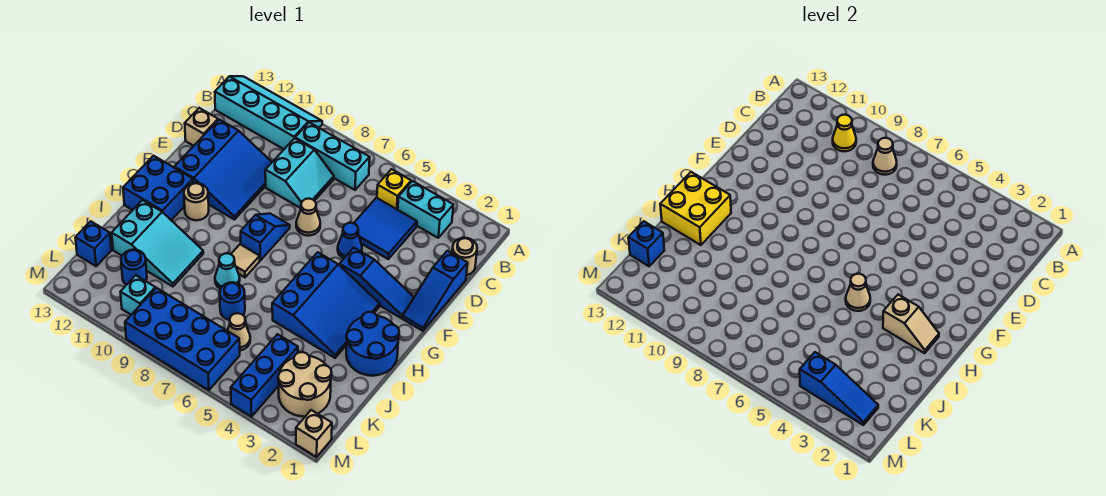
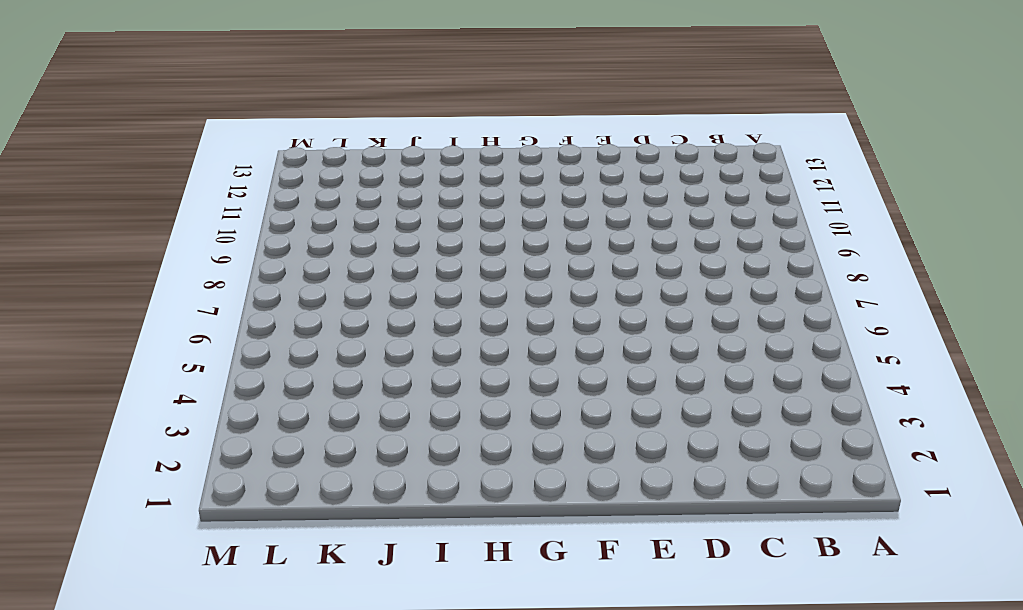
none -> cyan slope A10:B13 level 1 top B
none -> cyan brick B3:B4 level 1
none -> yellow brick B5 level 1
none -> cyan brick B7:B9 level 1

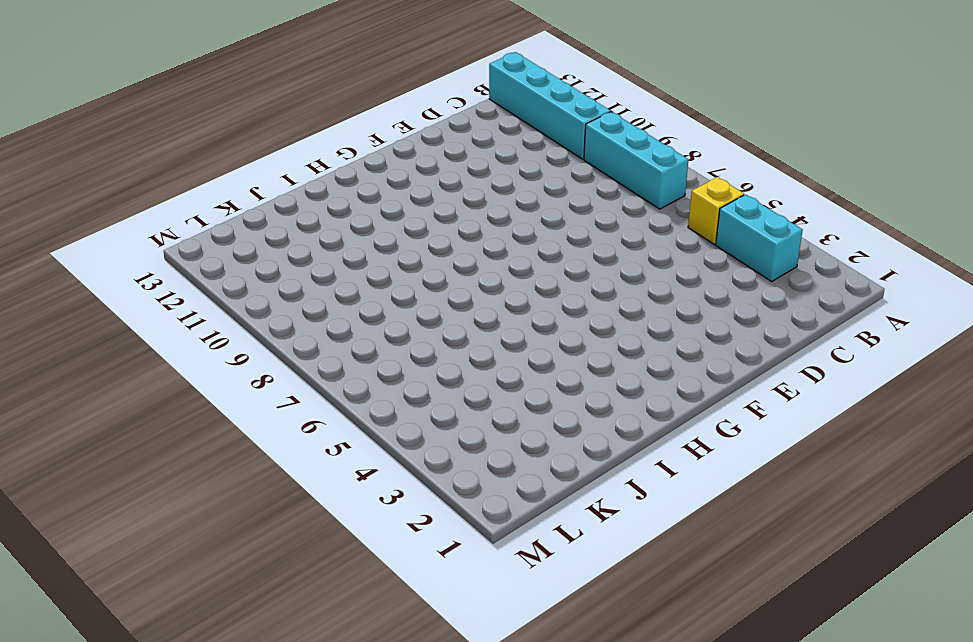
none -> tan round brick C1 level 1
none -> blue tile C4:D5 level 1
none -> cyan slope C8:D9 level 1 top 9
none -> blue slope D1:F1 level 1 top D

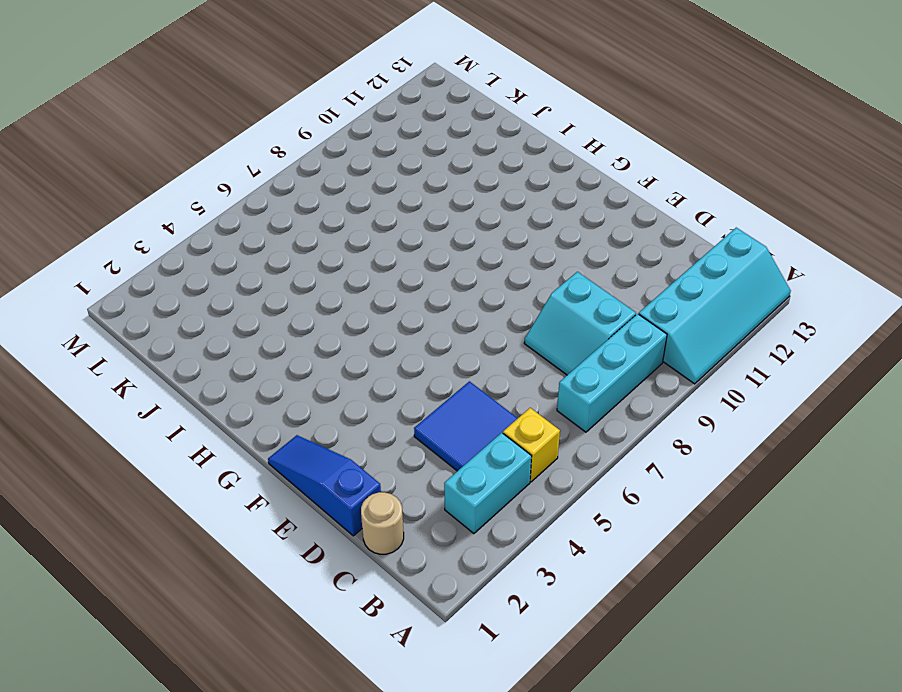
none -> blue slope D10:F12 level 1 top 12
none -> tan brick D13 level 1
none -> blue cone E5 level 1
none -> tan cone E7 level 1

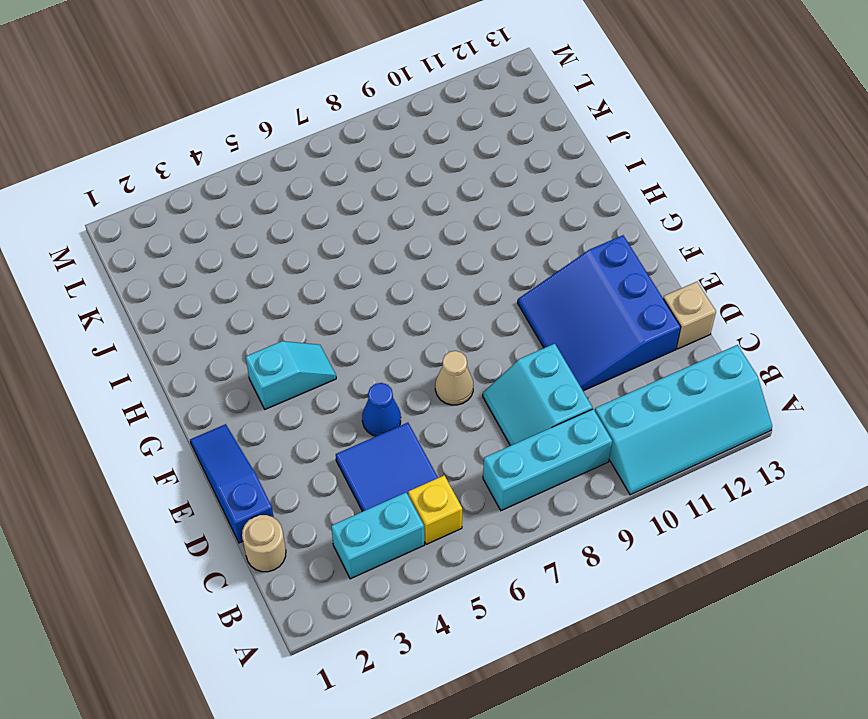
cyan slope G3:G4 level 1 top 3 -> blue slope G3:I5 level 1 top 5
none -> blue slope F2:F4 level 1 top 4
none -> blue slope F8:G8 level 1 top G
none -> tan round brick G11 level 1
none -> blue brick G12:H13 level 1

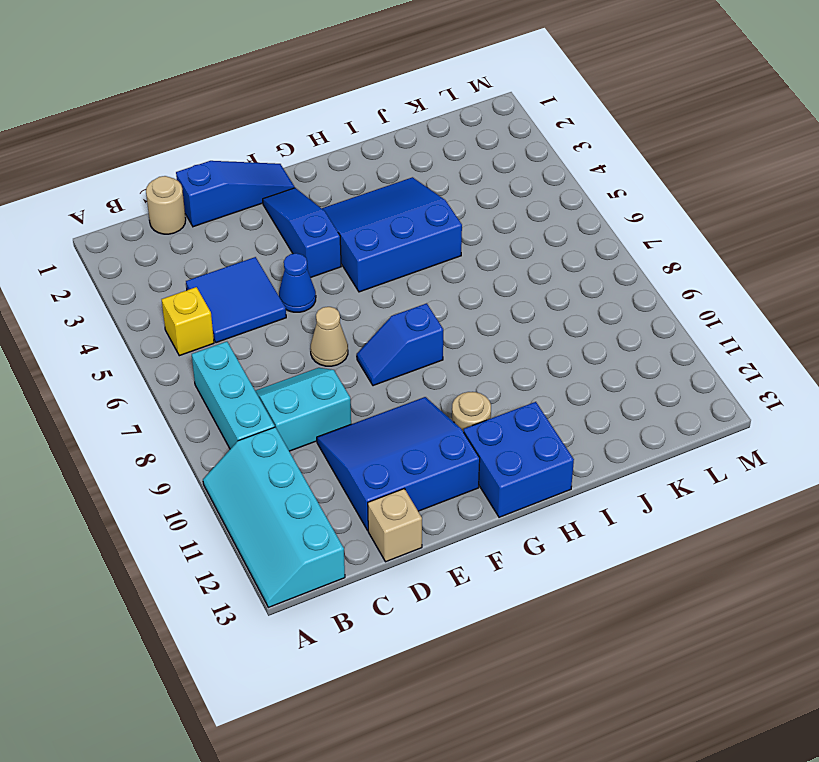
none -> cyan brick B3:B4 level 1
none -> blue round brick H1:I2 level 1
none -> tan tile H8 level 1
none -> cyan cone I8 level 1

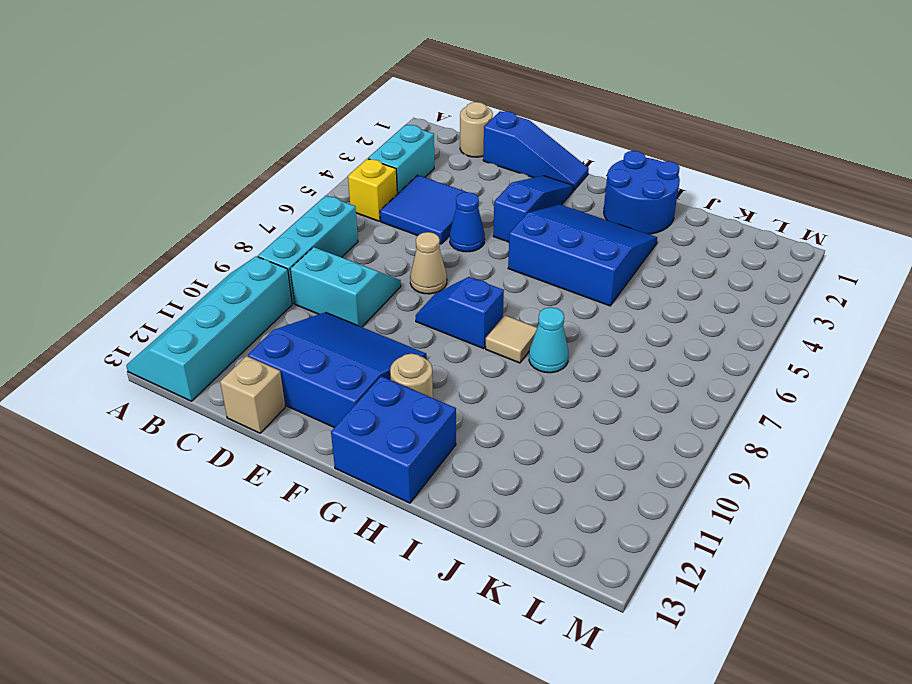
none -> cyan slope I10:J12 level 1 top 12
none -> blue round brick J7 level 1
none -> tan round brick K2:L3 level 1
none -> blue brick K4:M4 level 1

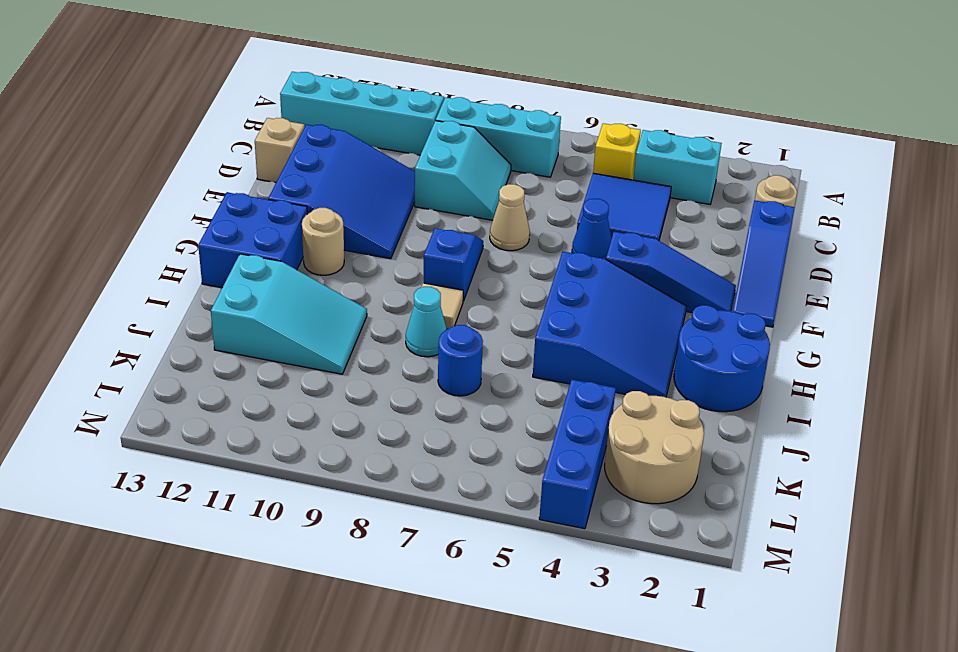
none -> tan cone K6 level 1
none -> blue round brick K11 level 1
none -> blue brick K13 level 1
none -> blue brick L6:M9 level 1

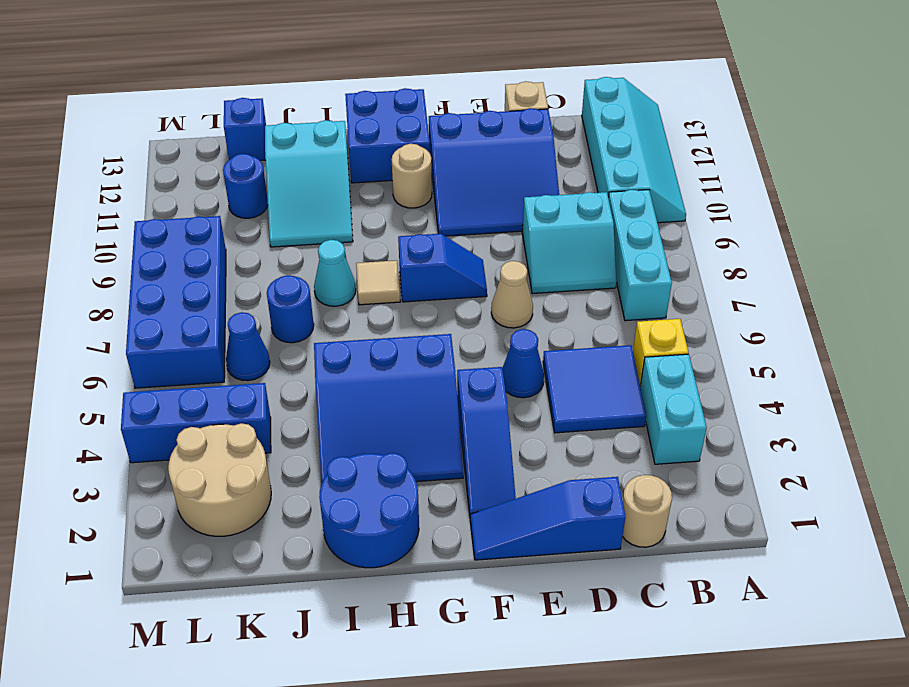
blue cone K6 level 1 -> tan cone K6 level 1
none -> cyan brick L10 level 1
none -> tan brick M1 level 1
none -> tan cone B8 level 2
none -> yellow cone B10 level 2

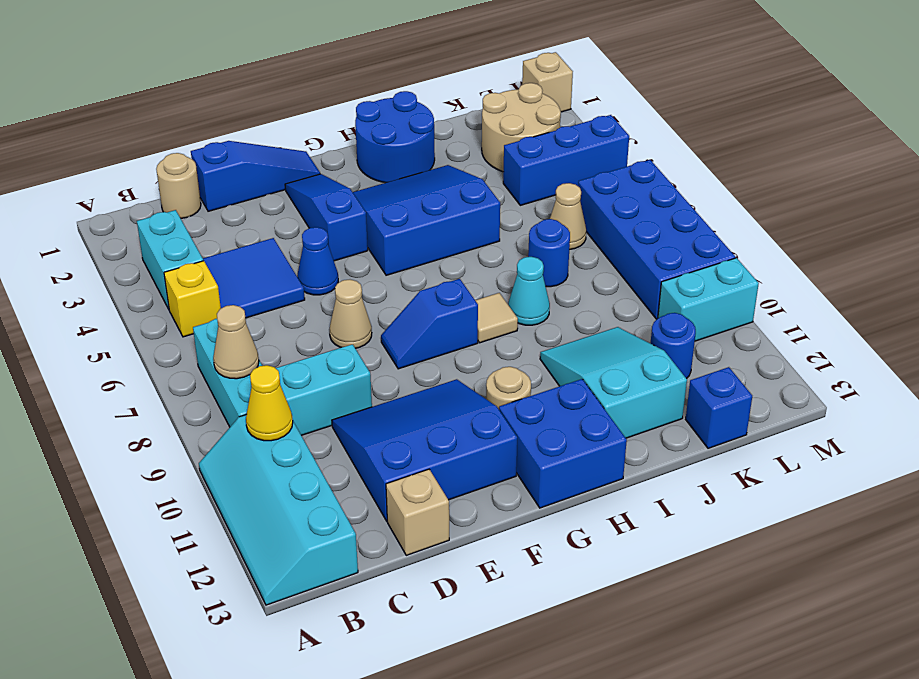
cyan brick L10:M10 level 1 -> cyan brick L10 level 1
none -> tan slope H2:H3 level 2 top 3
none -> tan cone H5 level 2
none -> yellow brick H12:I13 level 2
none -> blue brick K13 level 2

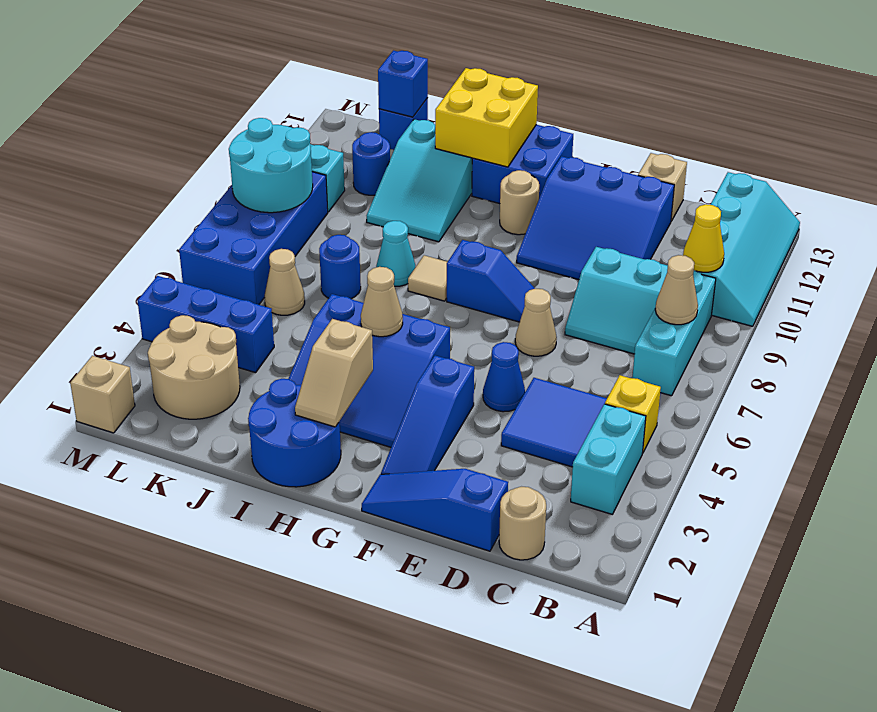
cyan round brick L8:M9 level 2 -> none
none -> blue slope L2:L4 level 2 top 4

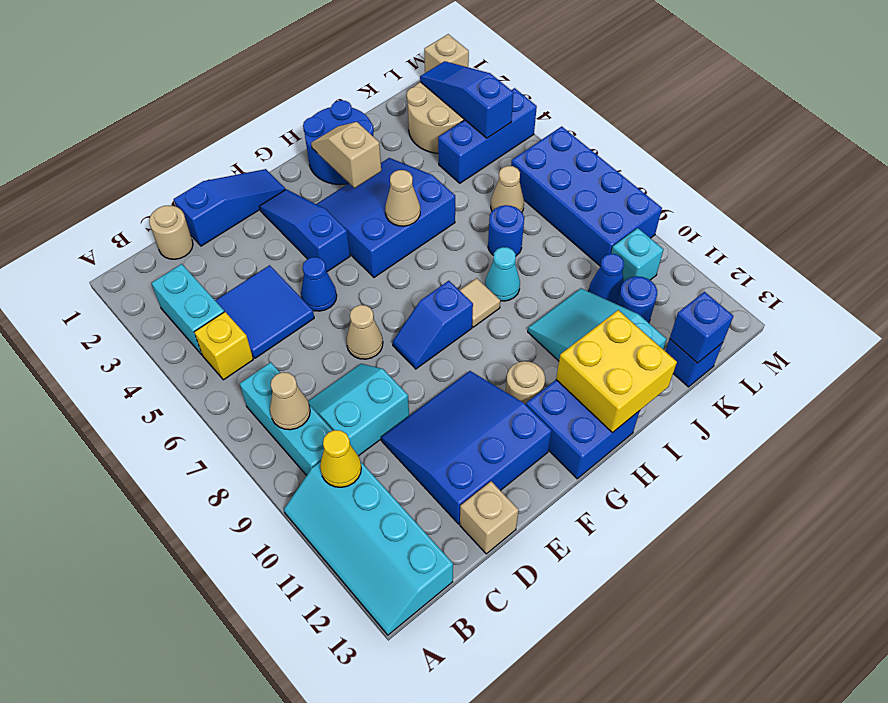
blue cone K10 level 1 -> none

